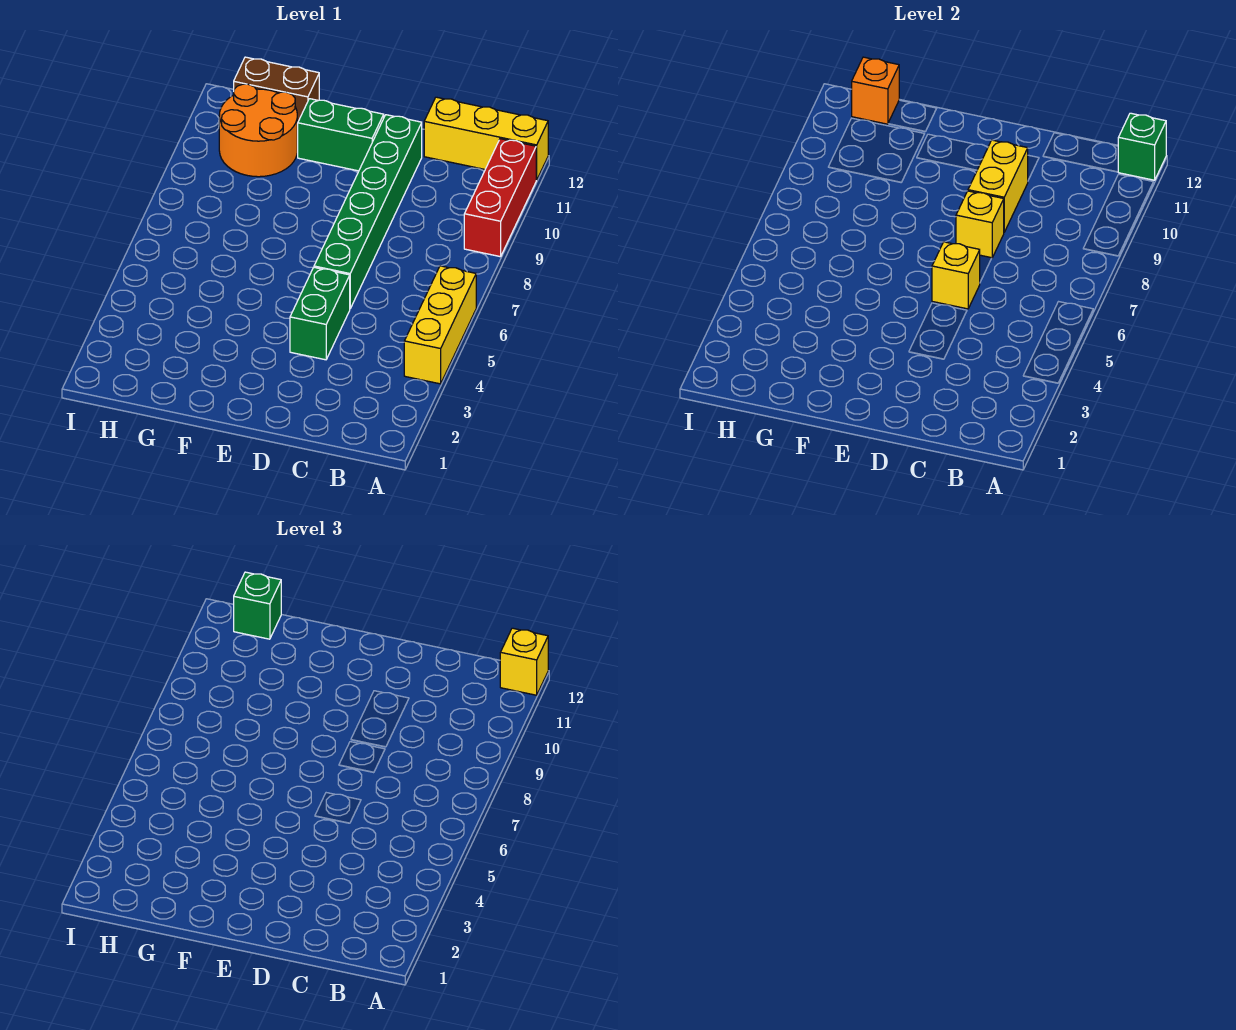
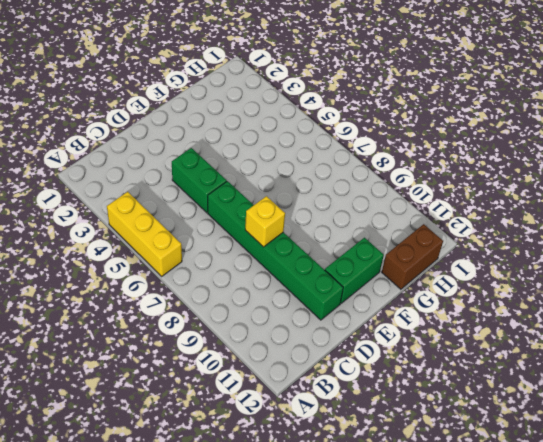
none -> red brick A9:A11 level 1
none -> yellow brick A12:C12 level 1
none -> orange round brick G10:H11 level 1

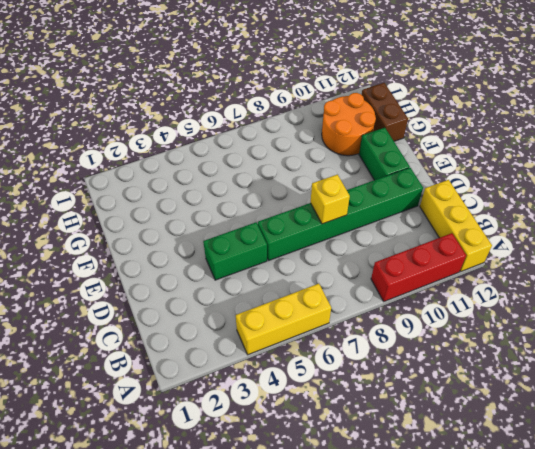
none -> green brick A12 level 2
none -> yellow brick D6 level 2
none -> yellow brick D9:D10 level 2

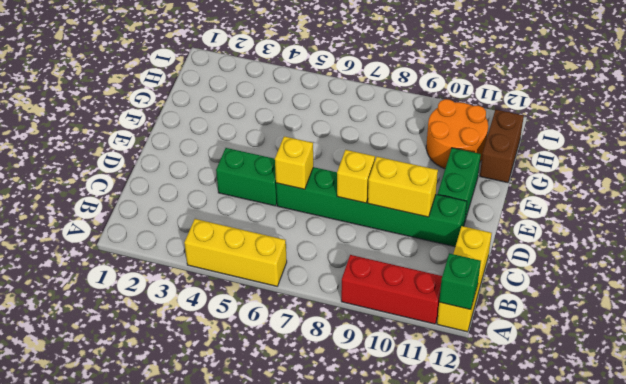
none -> orange brick H12 level 2
none -> yellow brick A12 level 3
none -> green brick H12 level 3

